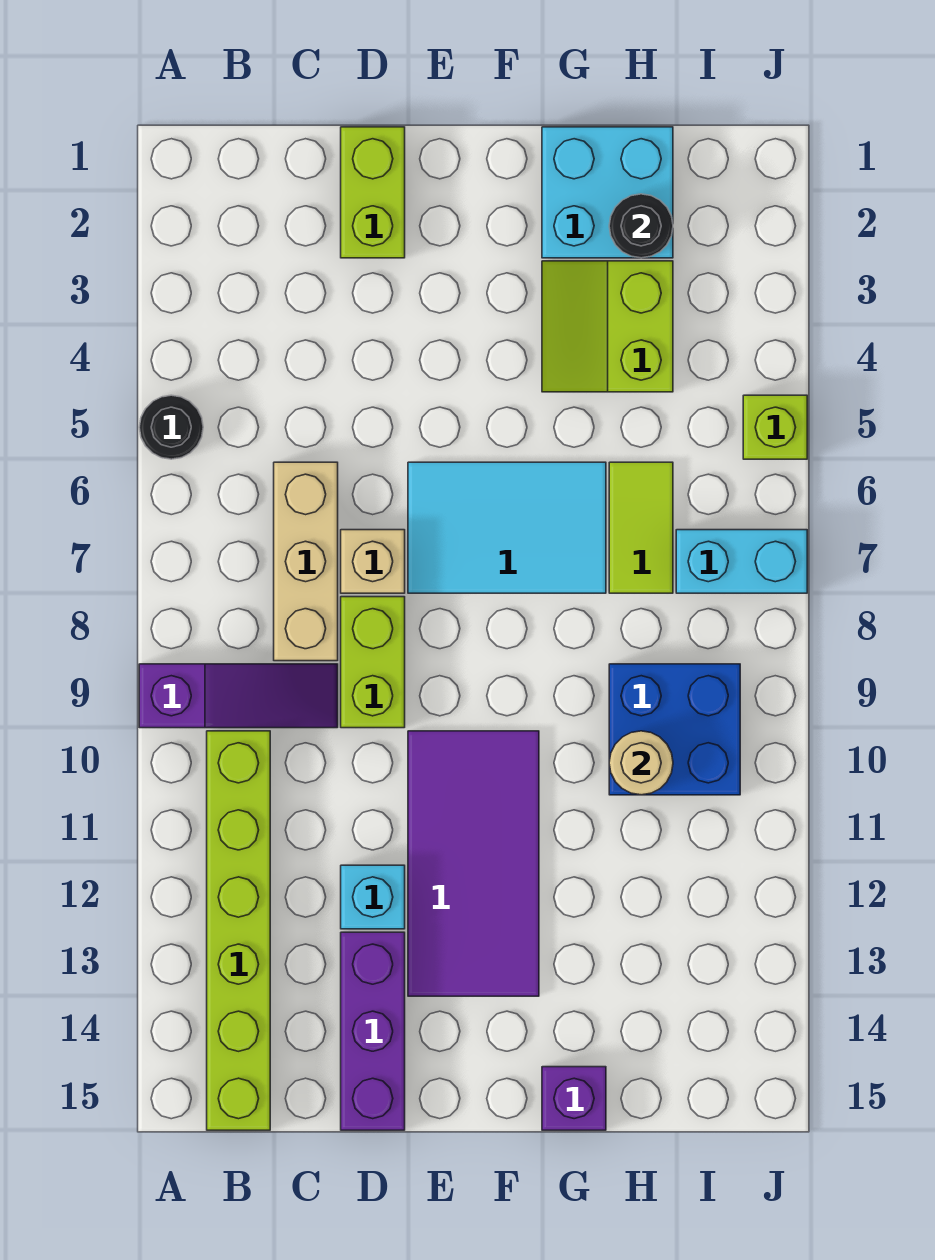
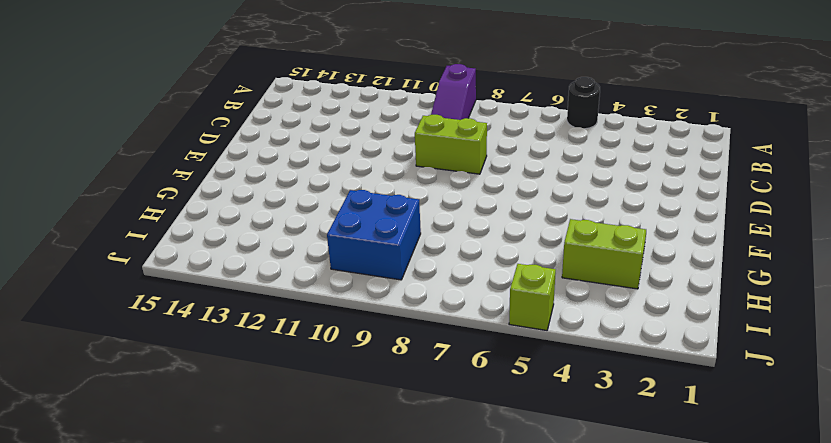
none -> lime brick B10:B15 level 1
none -> tan brick C6:C8 level 1
none -> lime brick D1:D2 level 1

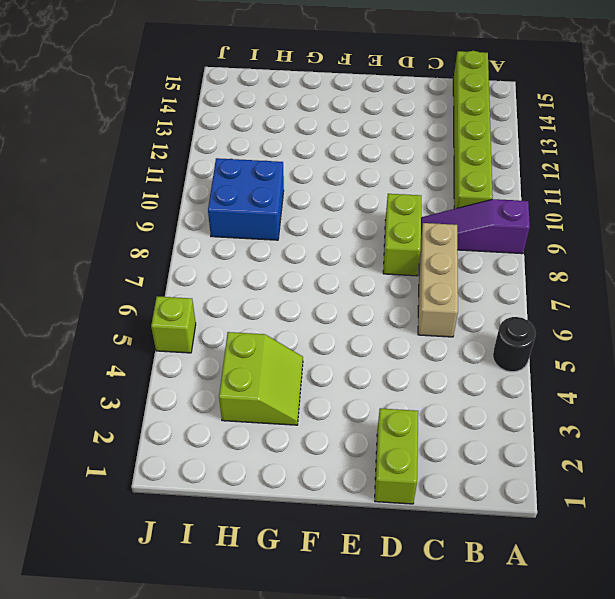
none -> tan brick D7 level 1
none -> cyan brick D12 level 1
none -> purple brick D13:D15 level 1

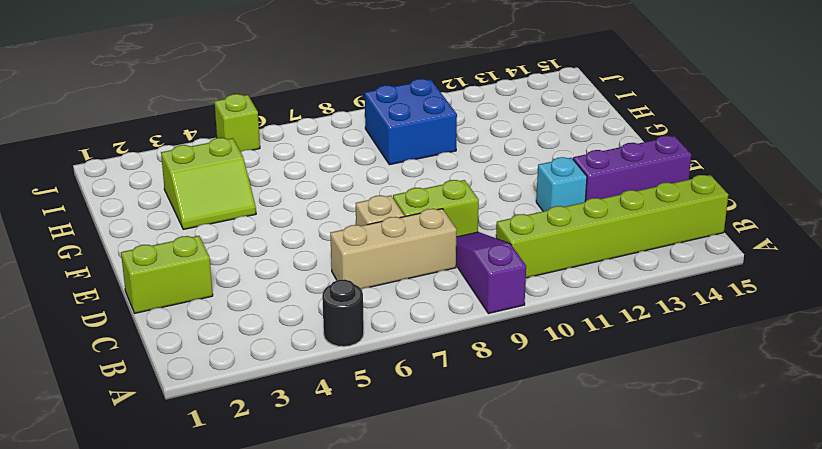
none -> cyan tile E6:G7 level 1
none -> purple tile E10:F13 level 1
none -> cyan brick G1:H2 level 1

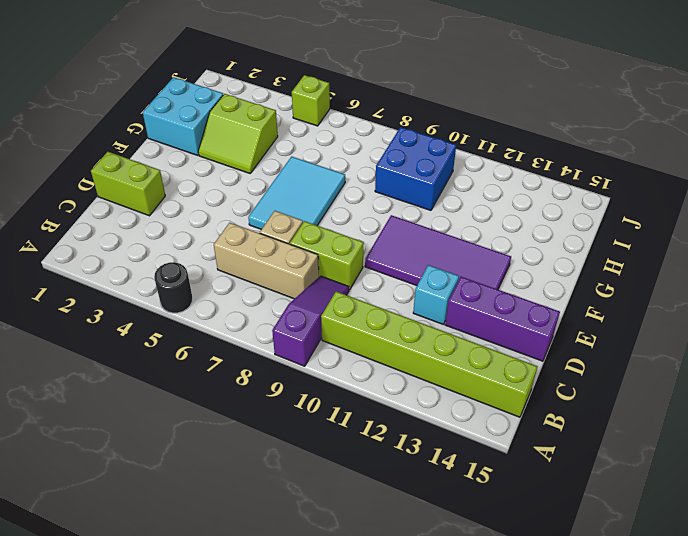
none -> purple brick G15 level 1
none -> lime tile H6:H7 level 1
none -> cyan brick I7:J7 level 1

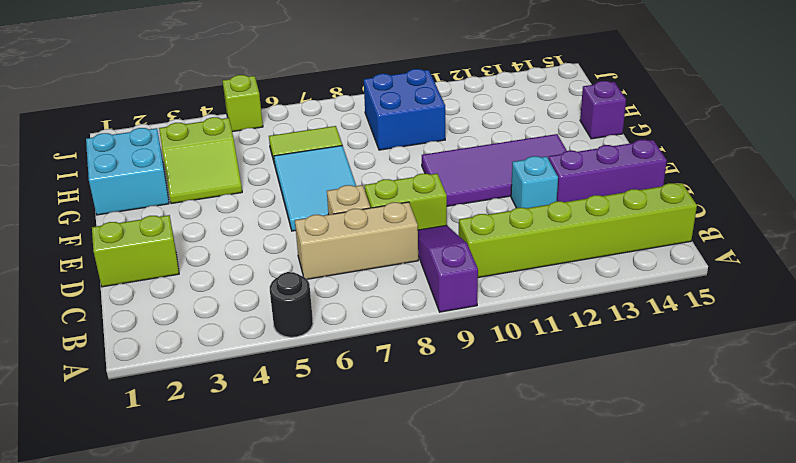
none -> cyan brick I7:J7 level 1
none -> black round brick H2 level 2
none -> tan round brick H10 level 2

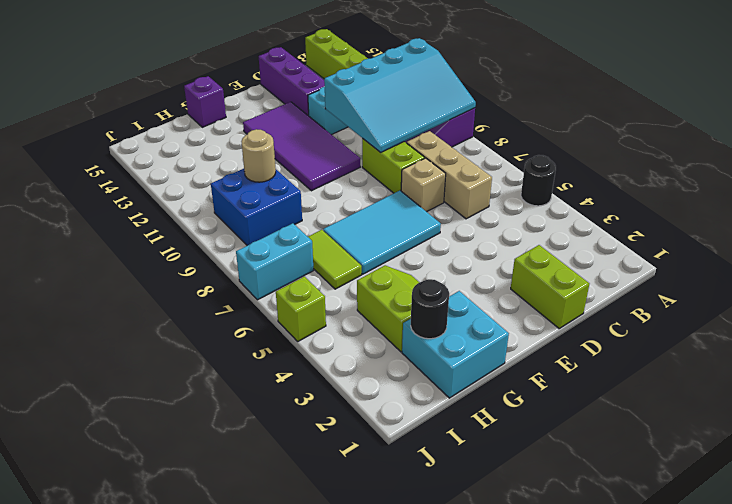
cyan slope A9:D11 level 2 top 11 -> none

